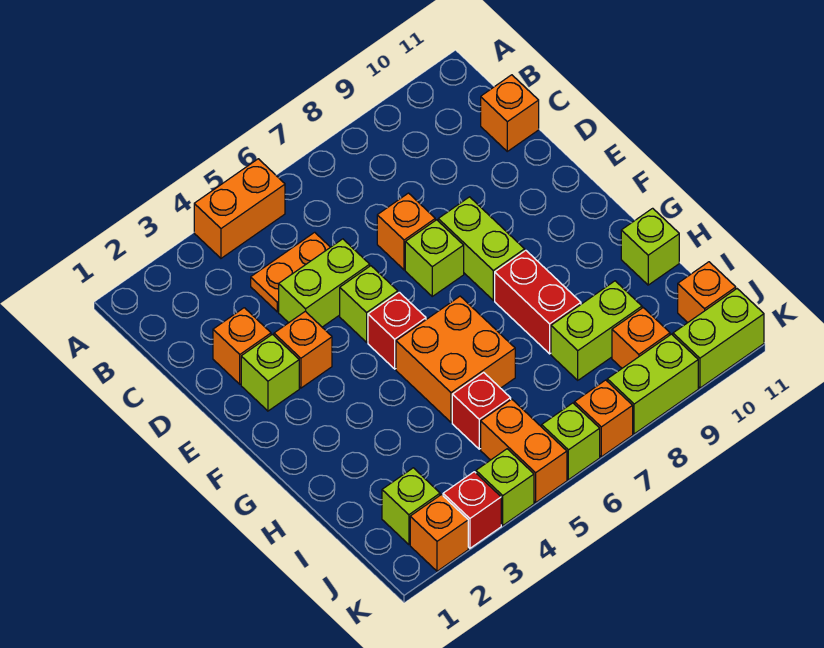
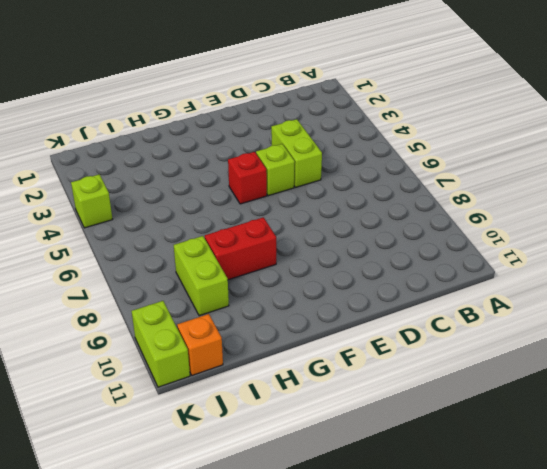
none -> orange brick A4:A5 level 1
none -> orange plate C4:C5 level 1
none -> orange brick C11 level 1

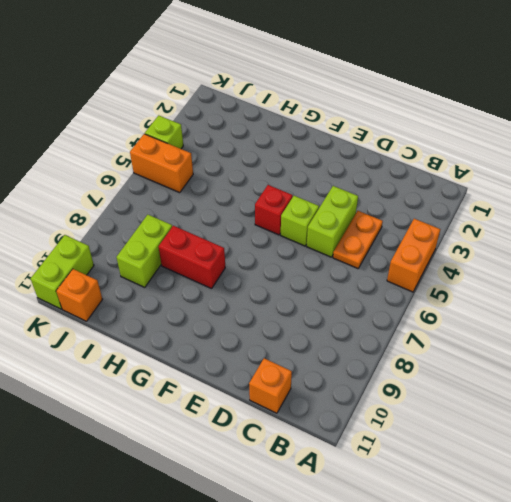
none -> orange brick D2 level 1
none -> orange brick D7 level 1
none -> lime brick E2 level 1

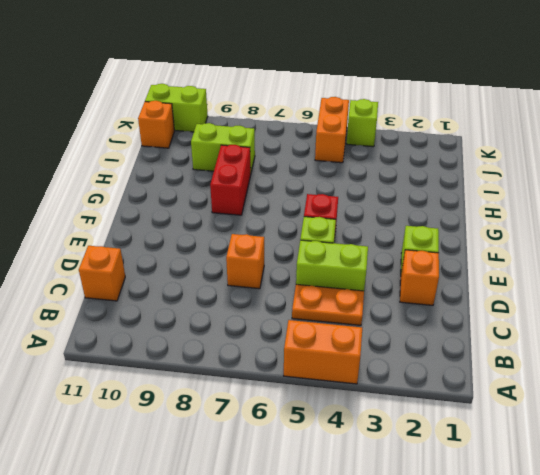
none -> orange brick E3 level 1
none -> lime brick E7 level 1
none -> lime brick E8:F8 level 1

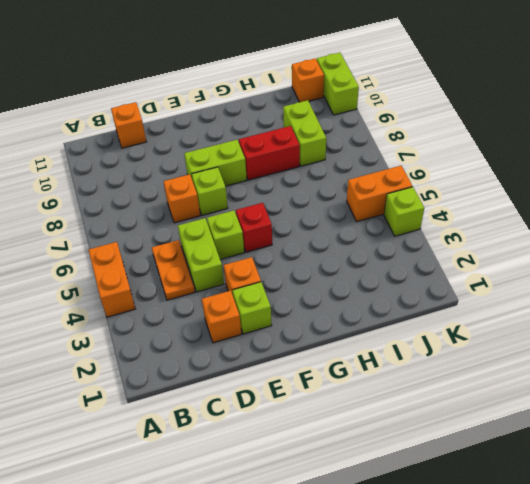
none -> orange brick G5:H6 level 1
none -> lime brick H11 level 1
none -> red brick I5 level 1

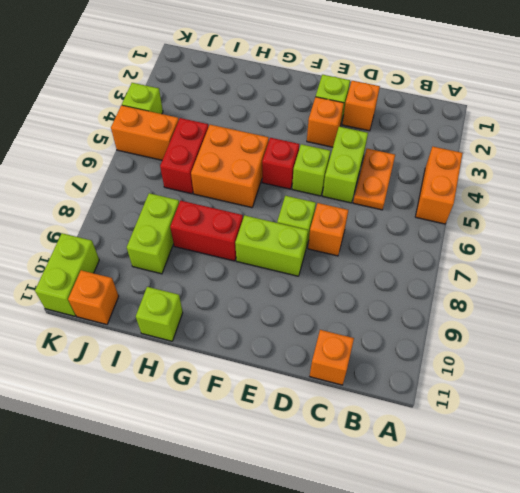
red brick I5:I6 level 1 -> red brick I5 level 1
none -> lime brick J2 level 1
none -> orange brick J9 level 1
none -> orange brick K2 level 1

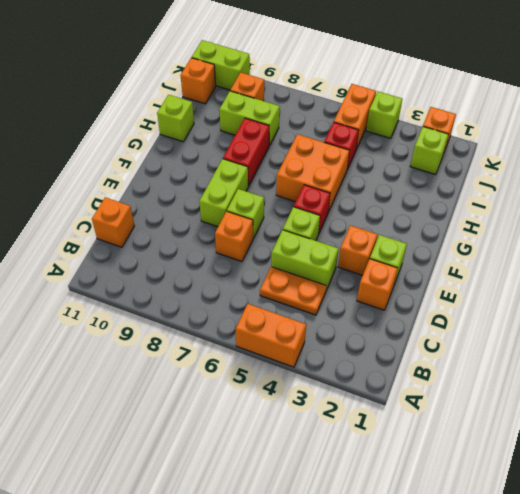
none -> red brick K3 level 1
none -> lime brick K6 level 1
none -> orange brick K7 level 1

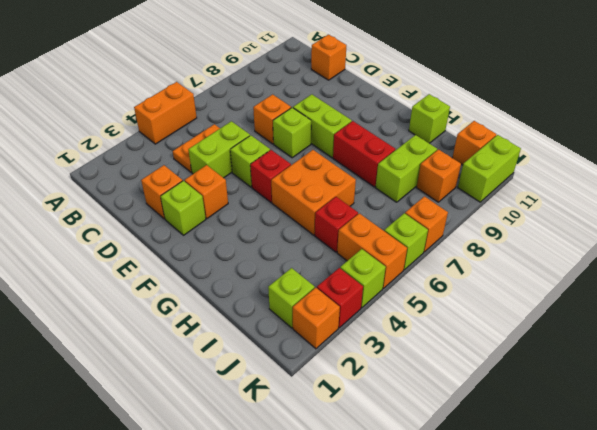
none -> lime brick K8:K9 level 1

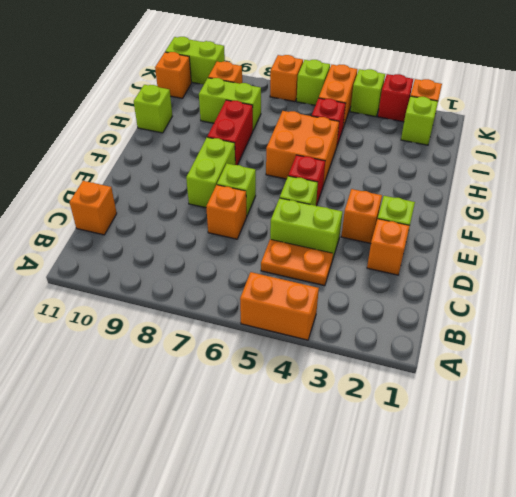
none -> lime brick K8:K9 level 1

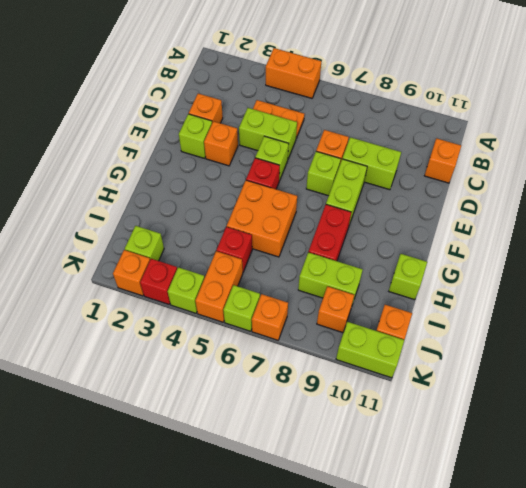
lime brick D8:D9 level 1 -> lime brick K8:K9 level 1

